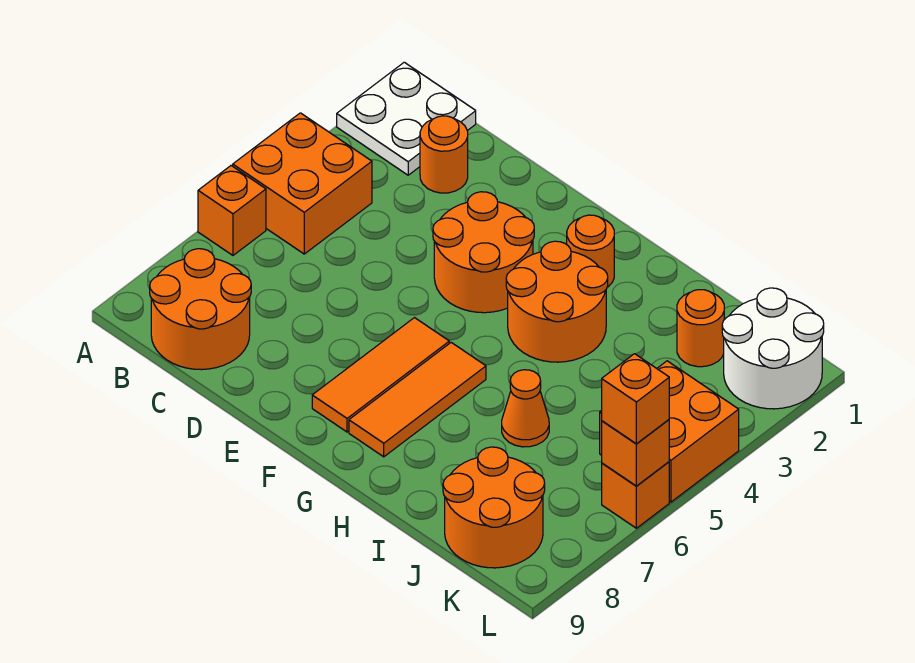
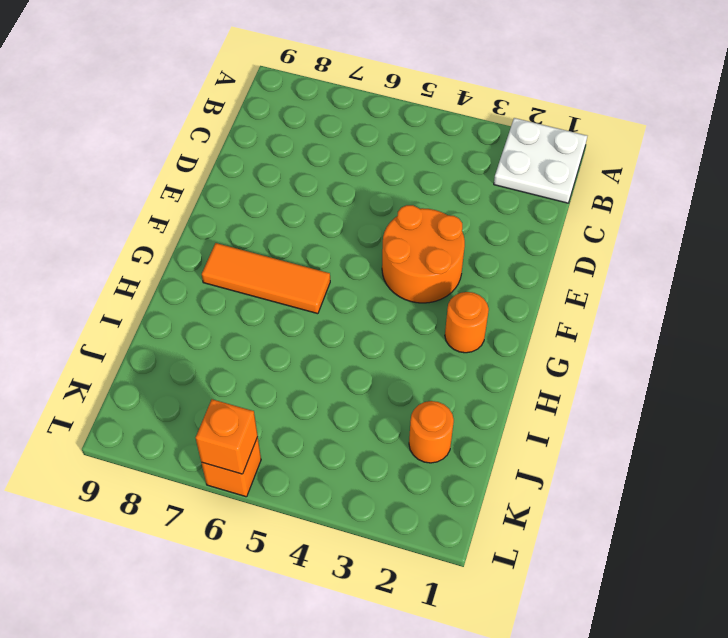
none -> orange brick A4:B5 level 1
none -> orange brick A6 level 1
none -> orange round brick B8:C9 level 1

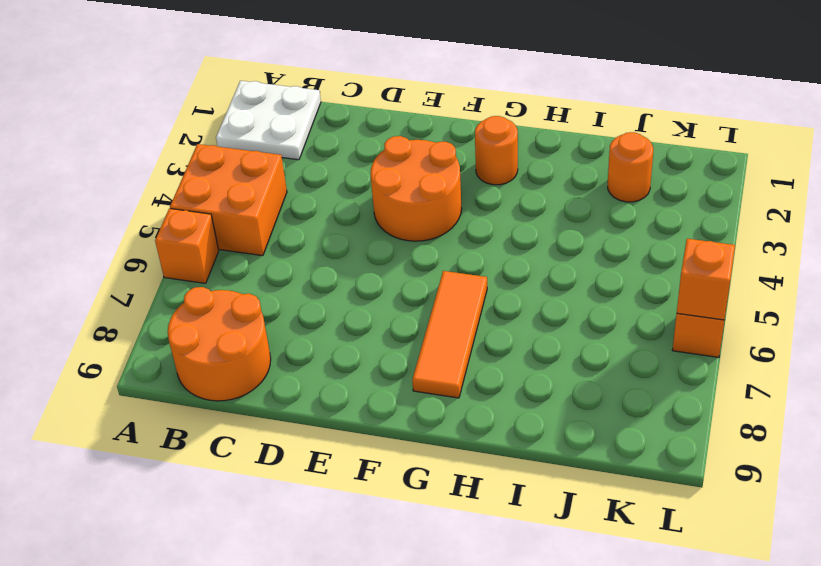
none -> orange round brick C2 level 1
none -> orange tile F6:F8 level 1
none -> orange round brick G3:H4 level 1

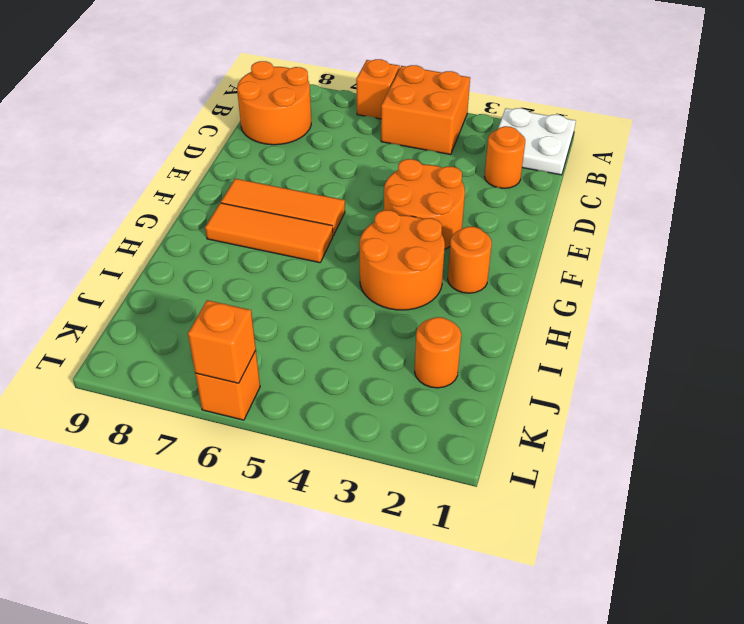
none -> orange cone I6 level 1
none -> orange round brick J8:K9 level 1
none -> white round brick K1:L2 level 1

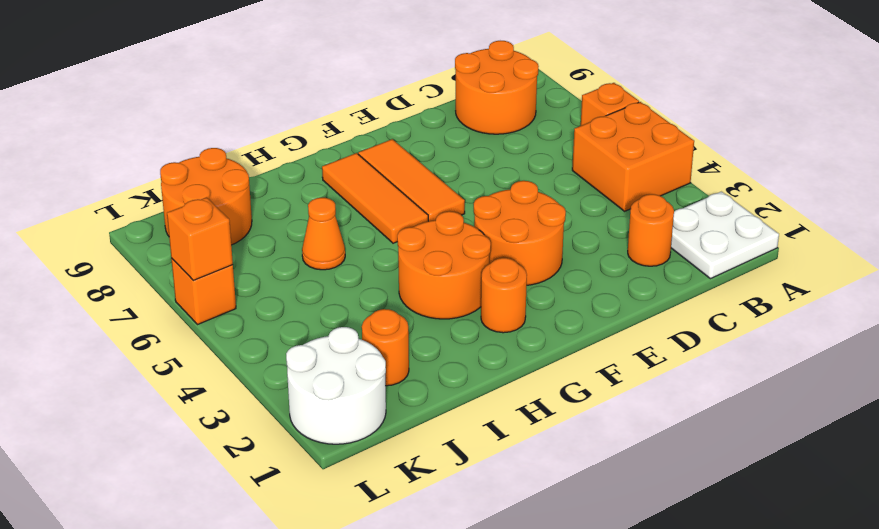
none -> orange brick K4:L5 level 1
none -> orange brick L6 level 3

